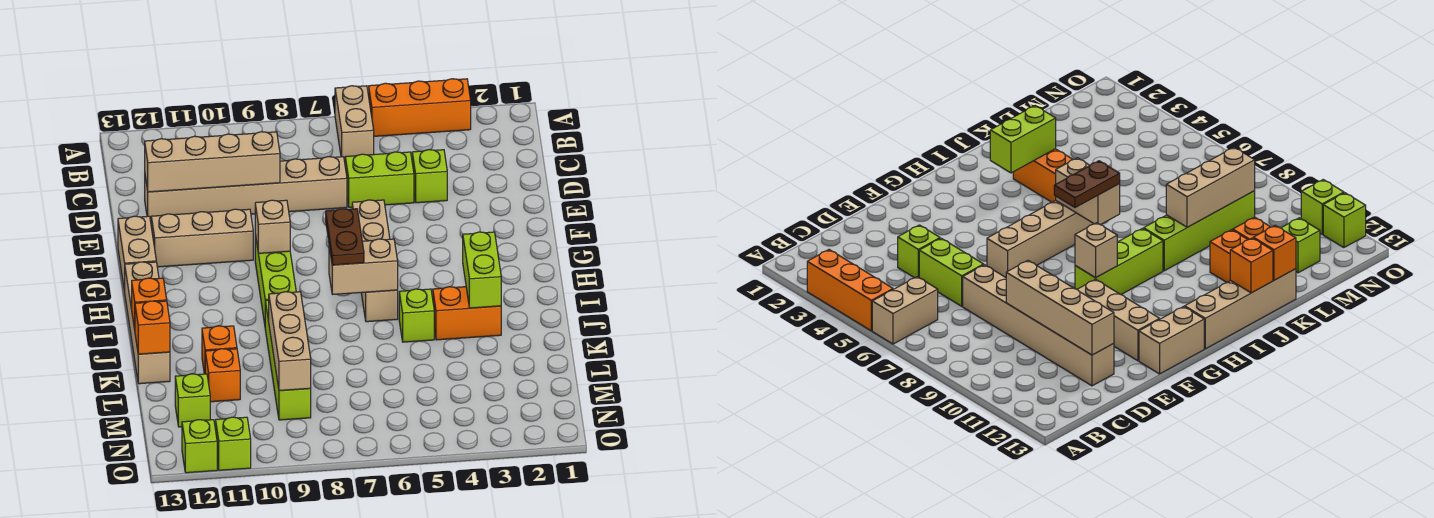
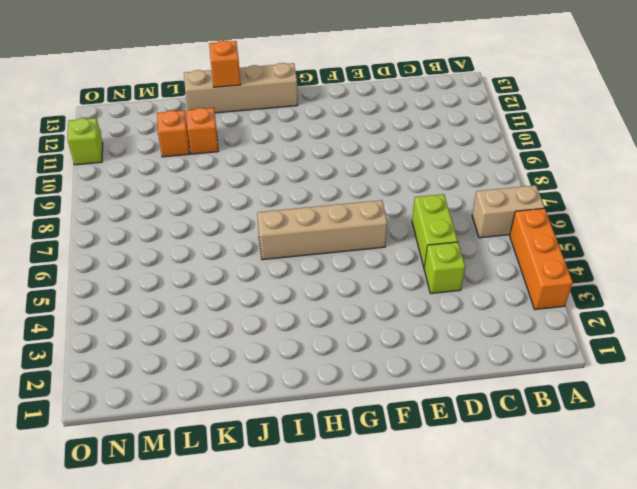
none -> tan brick D7:D12 level 1
none -> tan brick F10:F12 level 1
none -> tan brick F13:G13 level 1

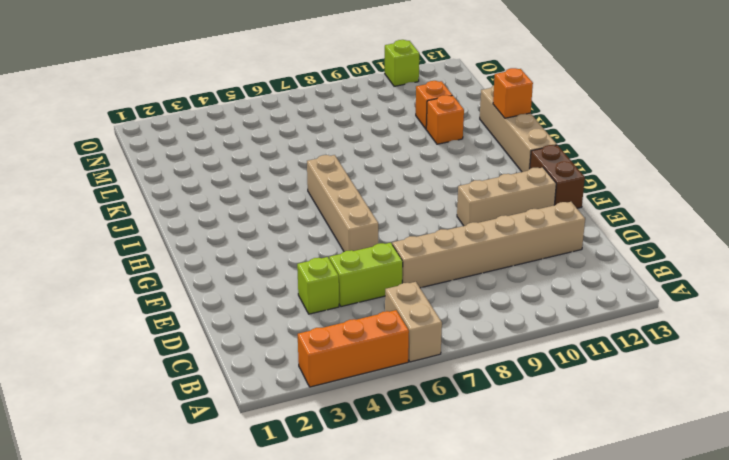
brown brick F13:G13 level 1 -> tan brick F13:G13 level 1
none -> lime brick G9:I9 level 1
none -> orange brick J3:J4 level 1
none -> lime brick J5 level 1

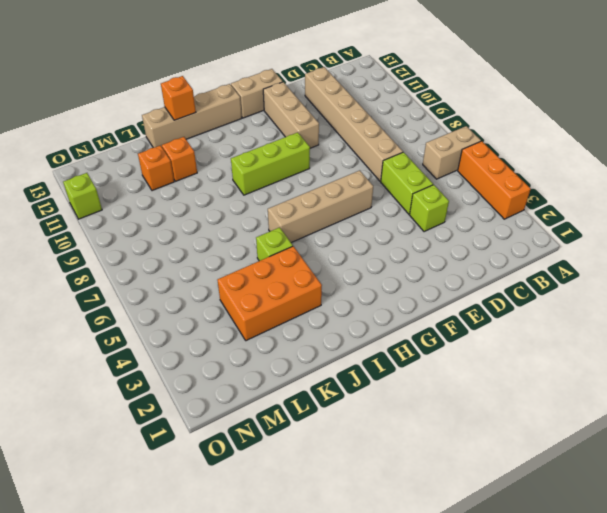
orange brick J3:L4 level 1 -> orange brick J3:J4 level 1
none -> lime brick J9:M9 level 1
none -> lime brick M12 level 1
none -> lime brick O12 level 1

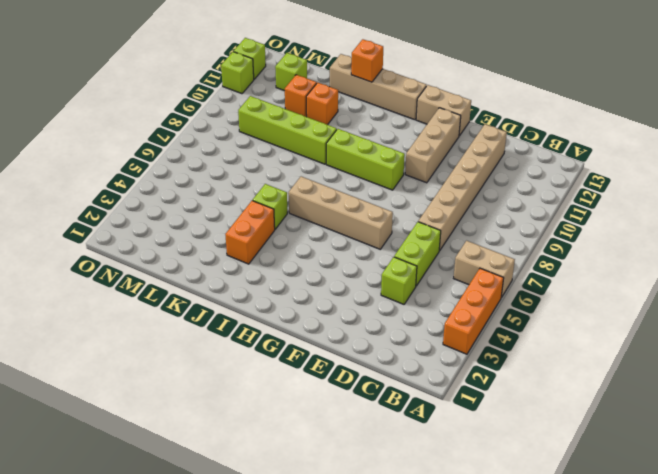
none -> tan brick D9:D12 level 2
none -> tan brick G9 level 2
none -> lime brick I3:J3 level 2

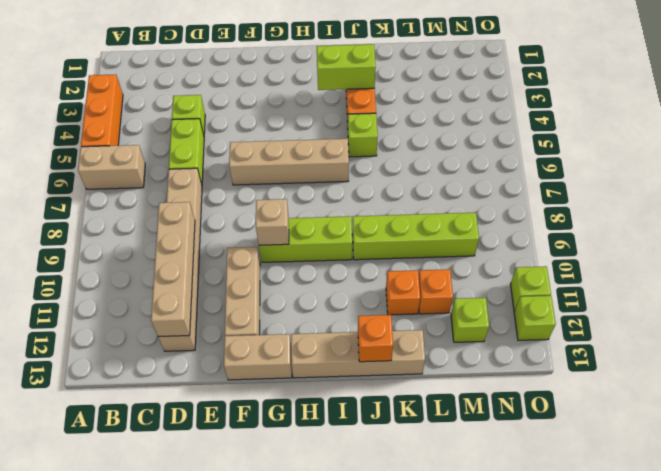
none -> tan brick I6:I7 level 2
none -> tan brick K9:M9 level 2
none -> orange brick K13 level 2

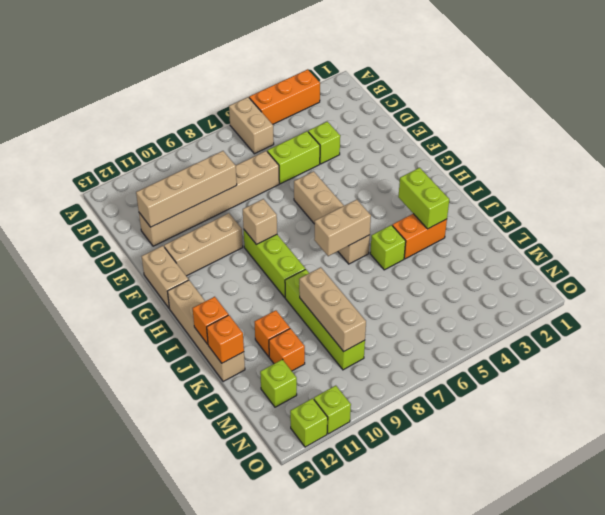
none -> brown plate H7:I7 level 3

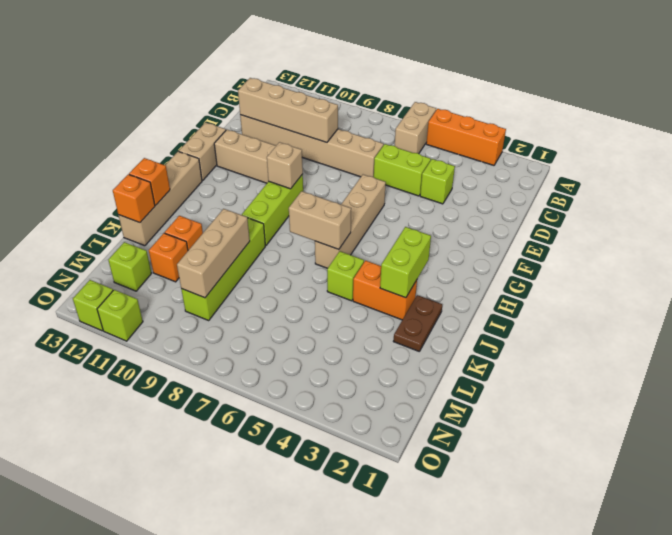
brown plate J2:K2 level 1 -> brown plate H7:I7 level 3

